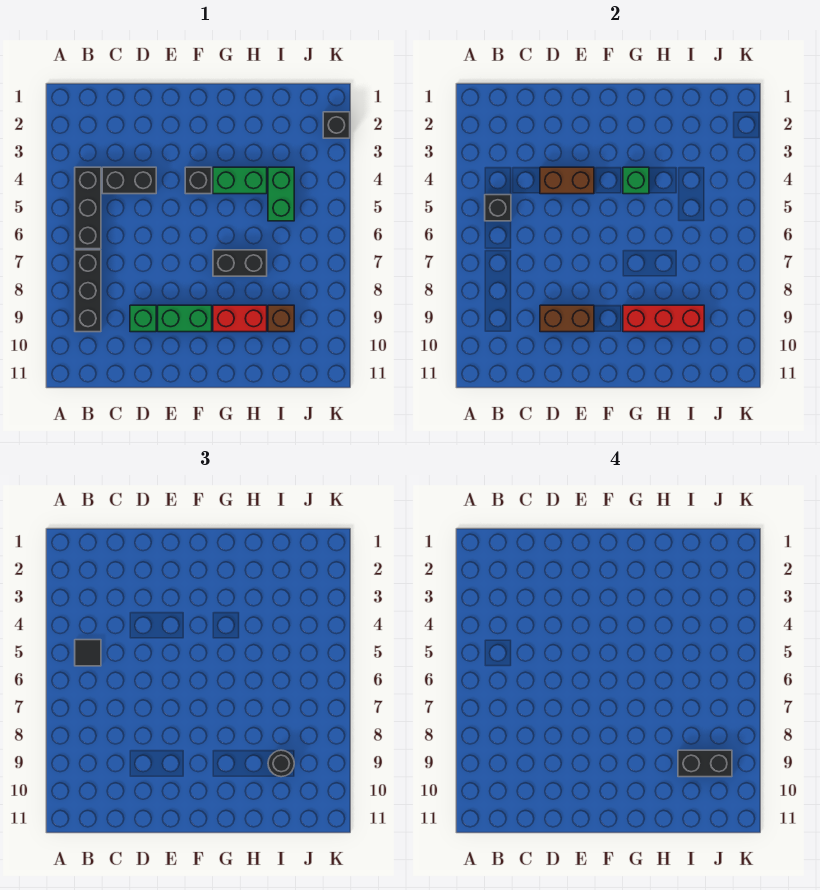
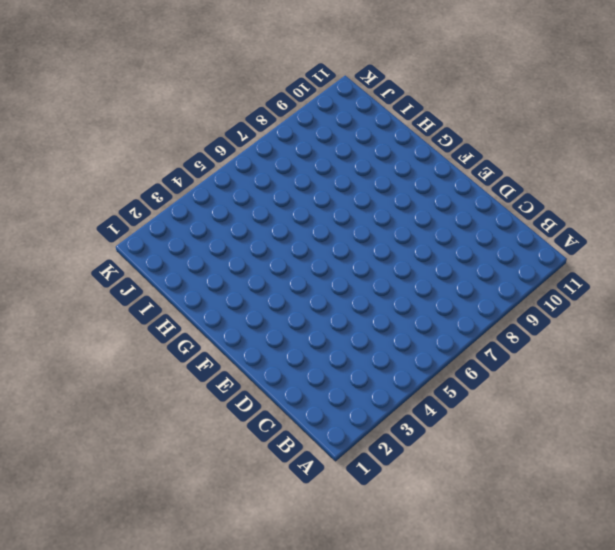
none -> black brick B4:B6 level 1
none -> black brick B7:B9 level 1
none -> black brick C4:D4 level 1

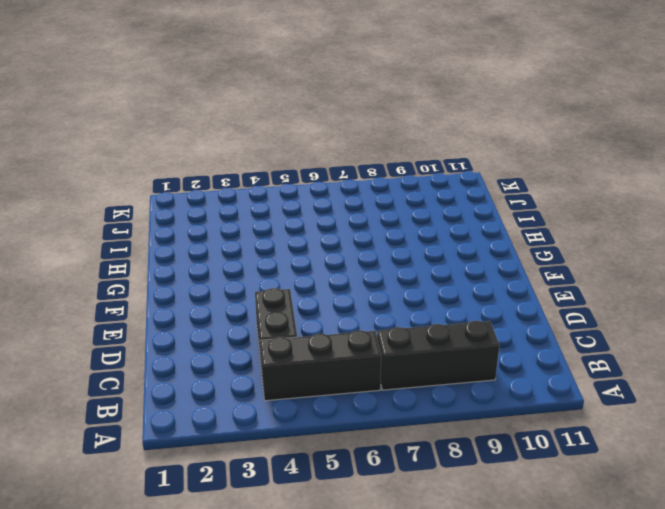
none -> green brick D9 level 1
none -> green brick E9:F9 level 1
none -> black brick F4 level 1

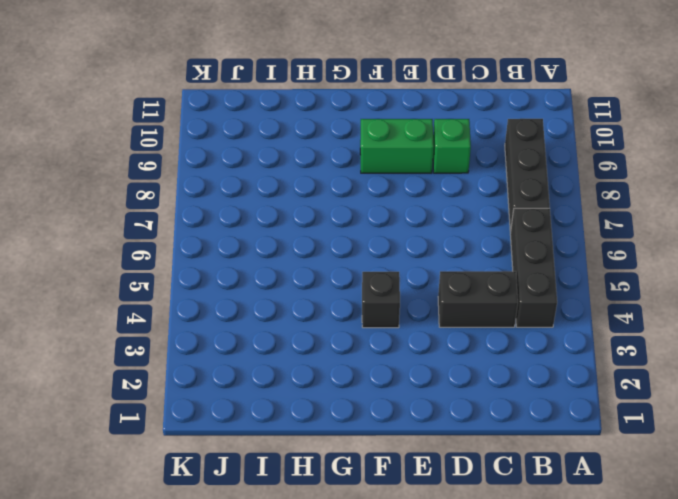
none -> green brick G4:H4 level 1
none -> black brick G7:H7 level 1
none -> red brick G9:H9 level 1

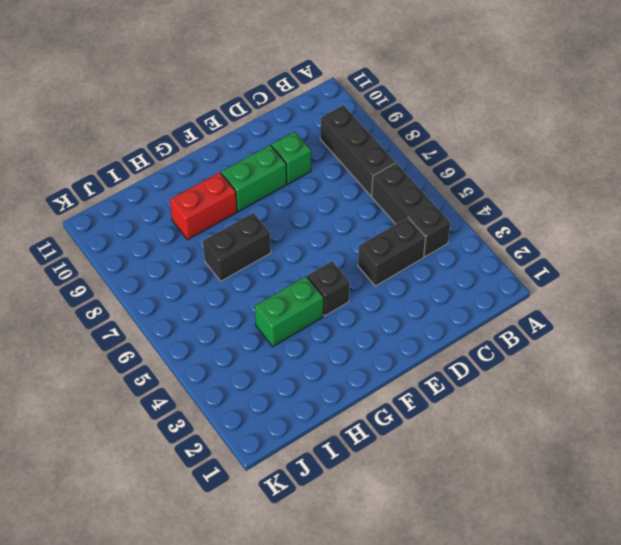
none -> green brick I4:I5 level 1
none -> brown brick I9 level 1
none -> black brick K2 level 1

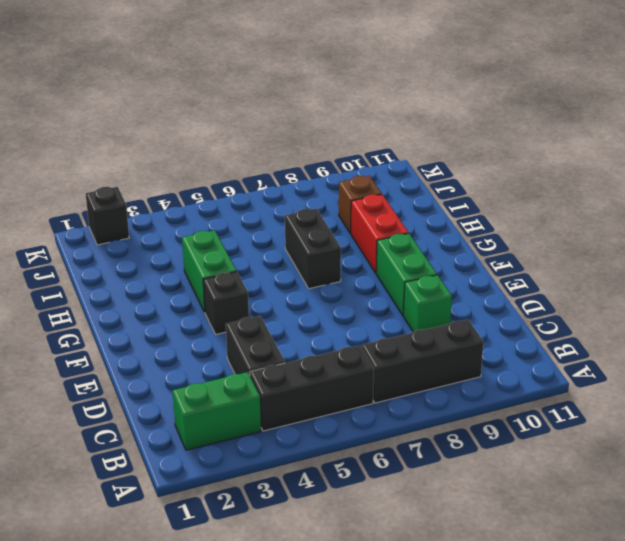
green brick B2:B3 level 1 -> green brick I4:I5 level 1
none -> black brick B5 level 2
none -> brown brick D4:E4 level 2
none -> brown brick D9:E9 level 2

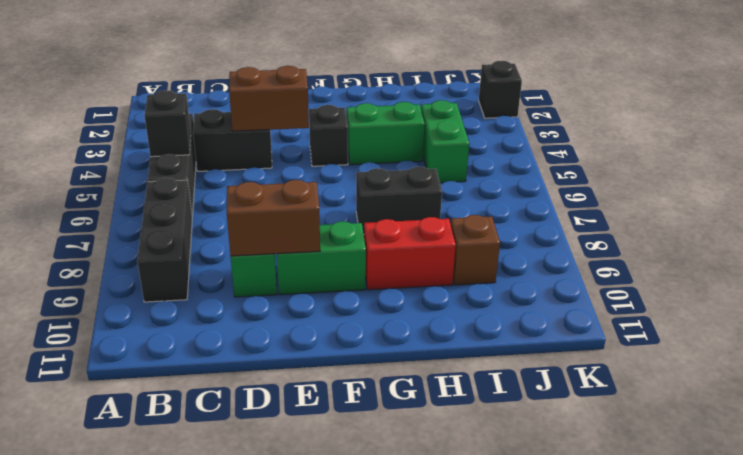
none -> green brick G4 level 2
none -> red brick G9:I9 level 2
none -> black tile B5 level 3

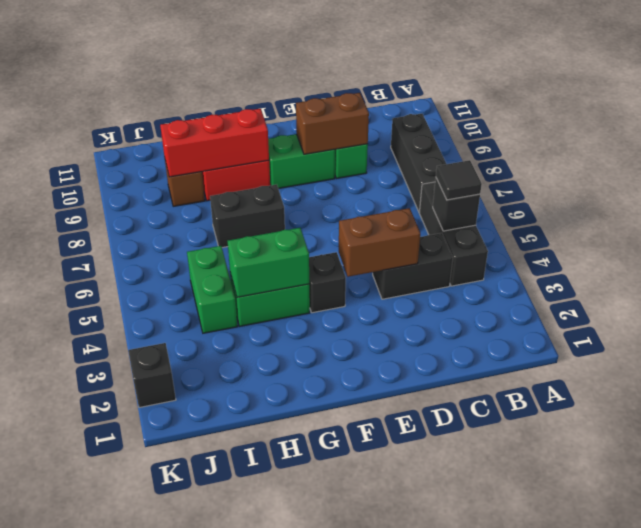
green brick G4:H4 level 2 -> green brick G4 level 2
none -> black round brick I9 level 3
none -> black brick I9:J9 level 4

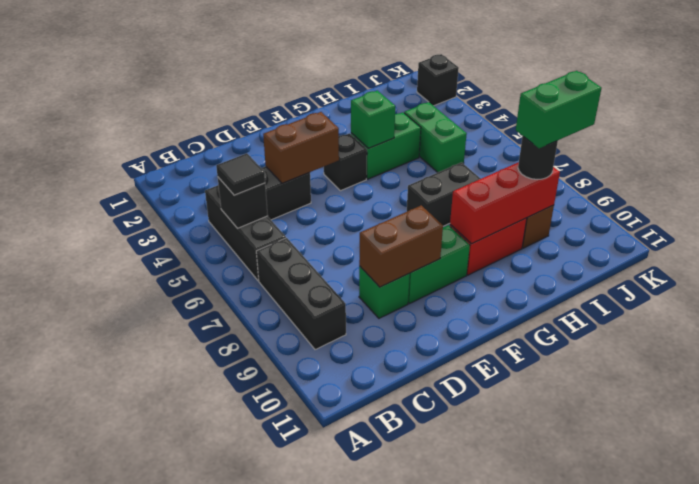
green brick I9:J9 level 4 -> black brick I9:J9 level 4

